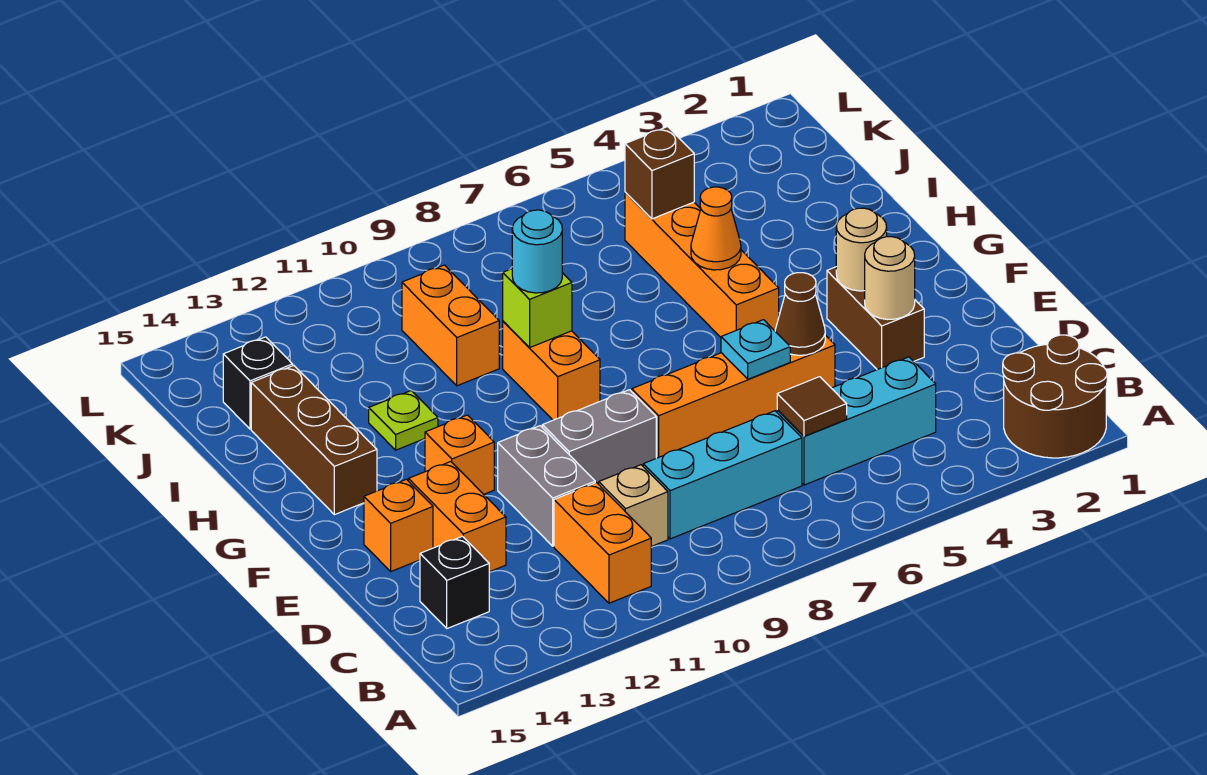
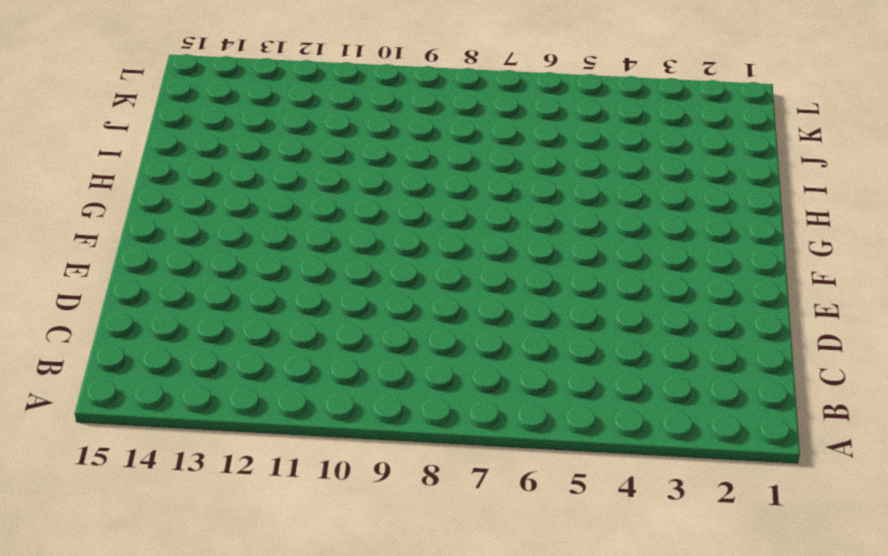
none -> brown round brick A1:B2 level 1
none -> orange brick B11:C11 level 1
none -> cyan brick C4:C6 level 1

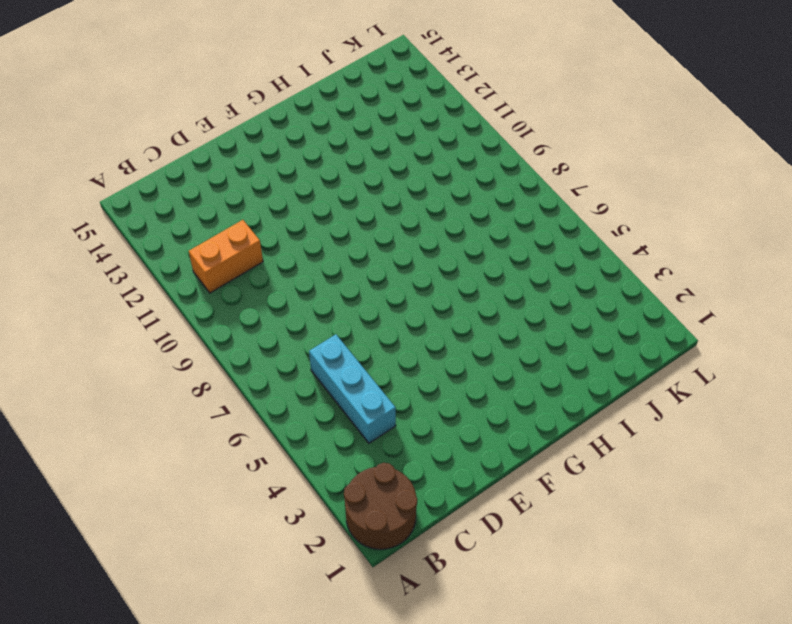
none -> cyan brick C7:C9 level 1
none -> tan brick C10 level 1
none -> black brick C14 level 1

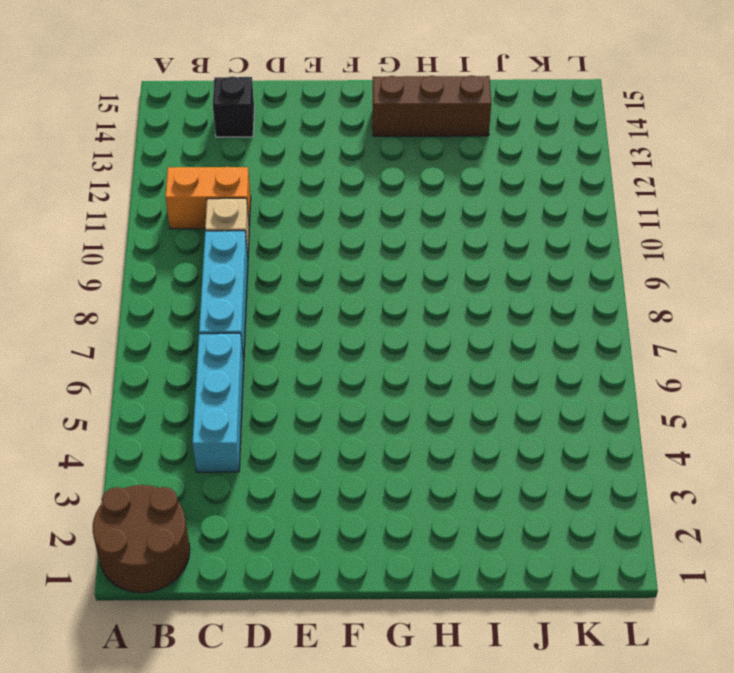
none -> grey brick D11:E11 level 1
none -> orange brick D13:E13 level 1
none -> brown brick E3:F3 level 1

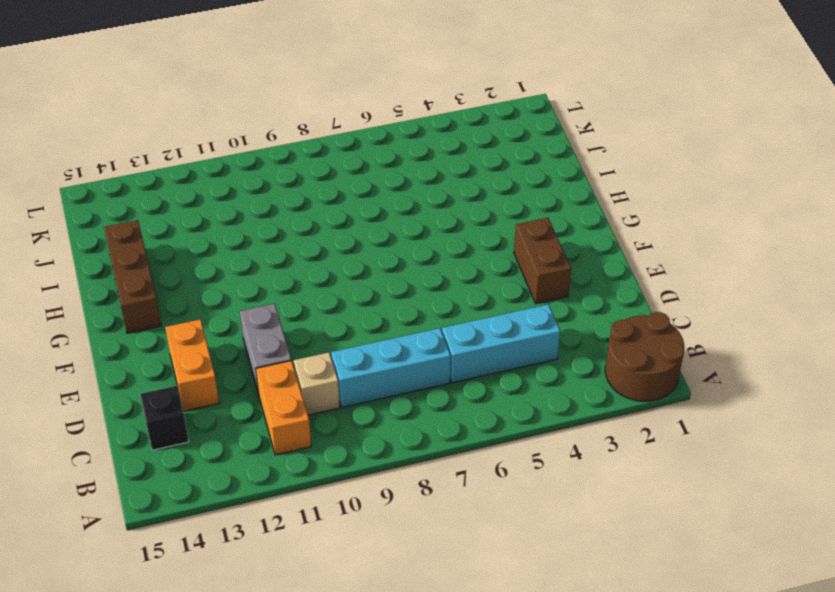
none -> orange brick E5:E8 level 1
none -> grey brick E9:E10 level 1
none -> orange brick E14 level 1

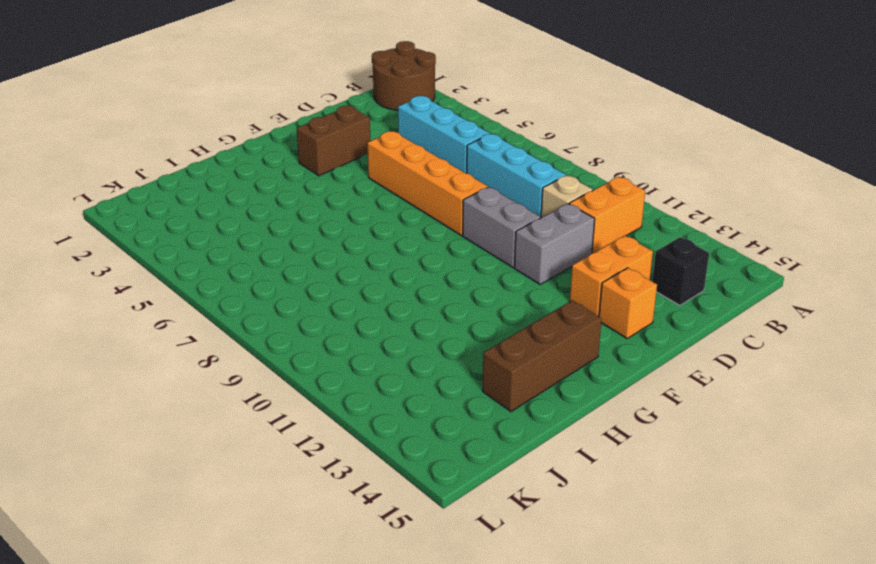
none -> orange brick F12 level 1
none -> orange brick G5:J5 level 1
none -> orange brick G9:H9 level 1

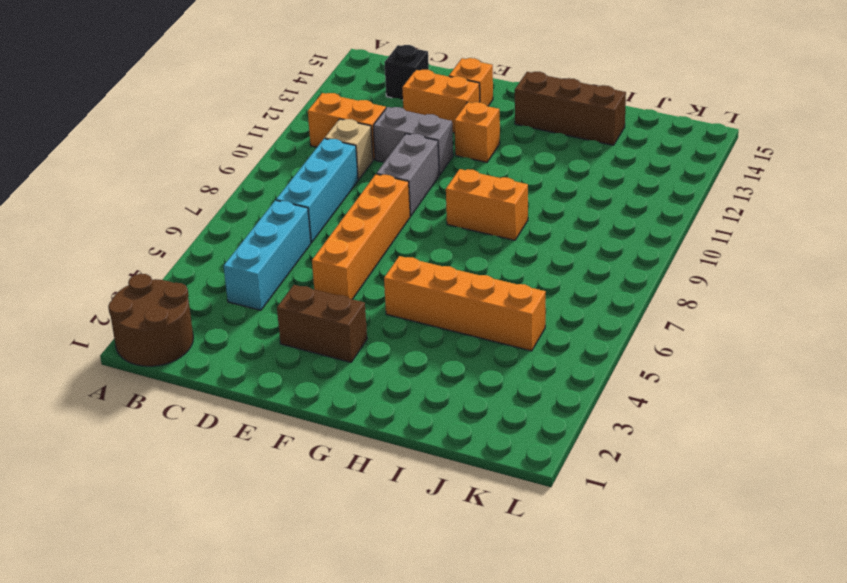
none -> lime plate H12 level 1
none -> orange brick I10:J10 level 1
none -> black brick J14 level 1

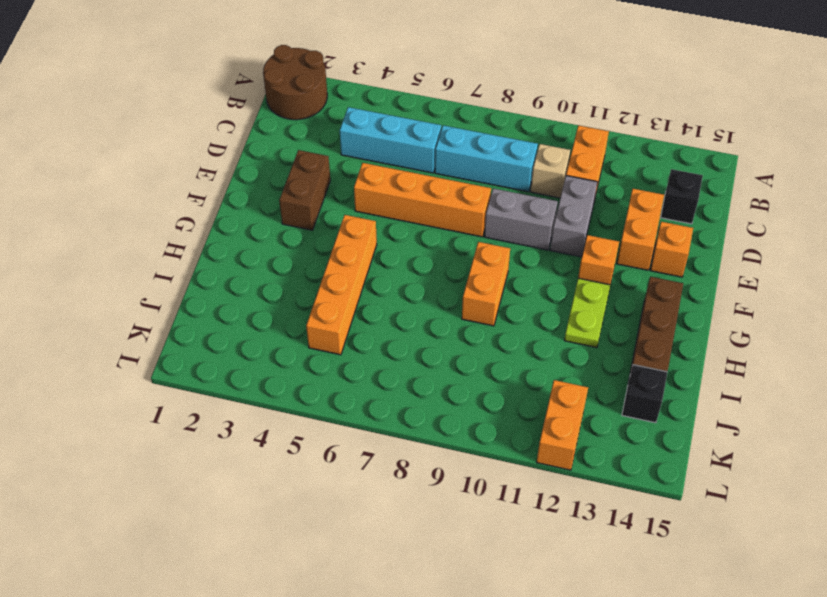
lime plate G12:H12 level 1 -> lime plate H12 level 1
orange brick K12:L12 level 1 -> orange brick I10:J10 level 1
none -> brown tile C6 level 2
none -> tan round brick E3 level 2
none -> brown cone E5 level 2

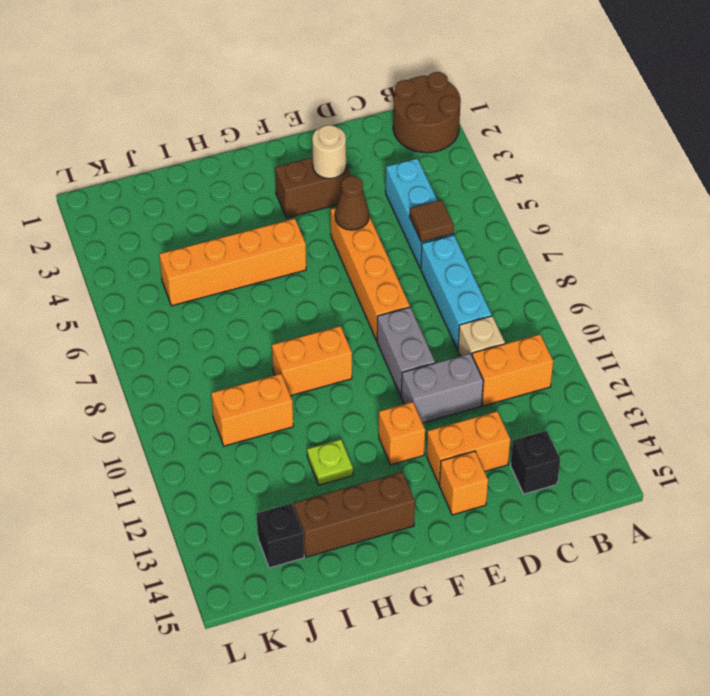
none -> cyan plate E6 level 2
none -> tan round brick F3 level 2
none -> orange cone H5 level 2

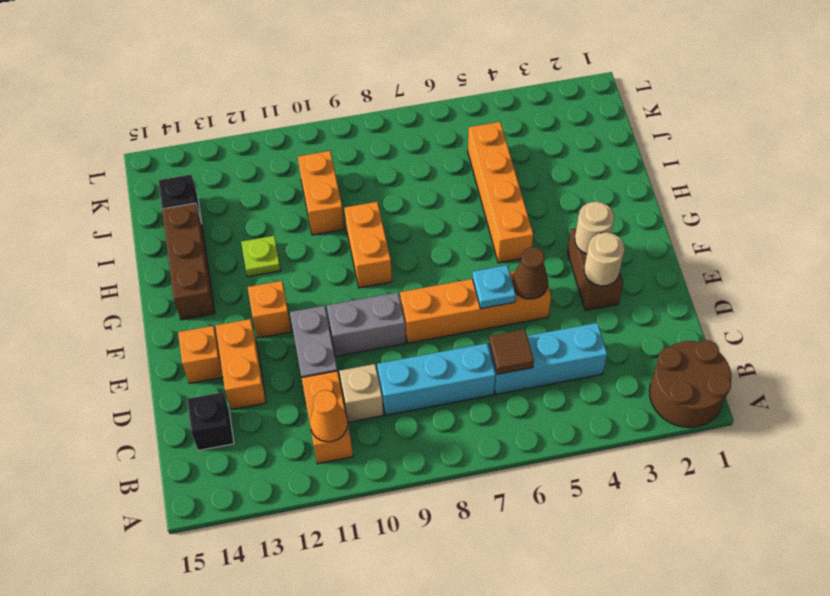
orange cone B11 level 2 -> orange cone H5 level 2
none -> lime brick H9 level 2
none -> brown brick J5 level 2
none -> cyan round brick H9 level 3

